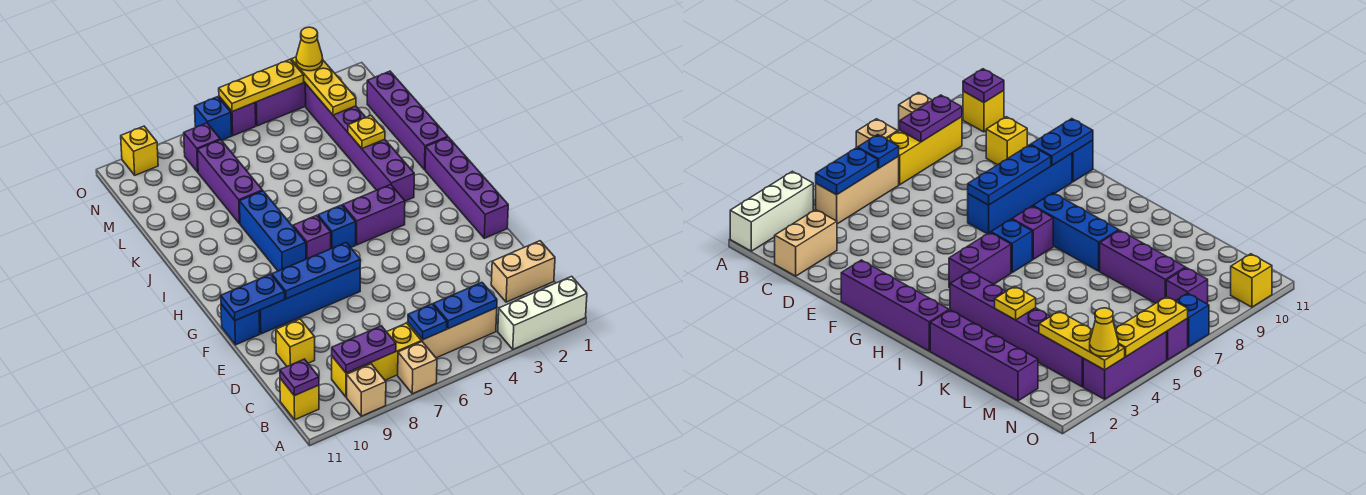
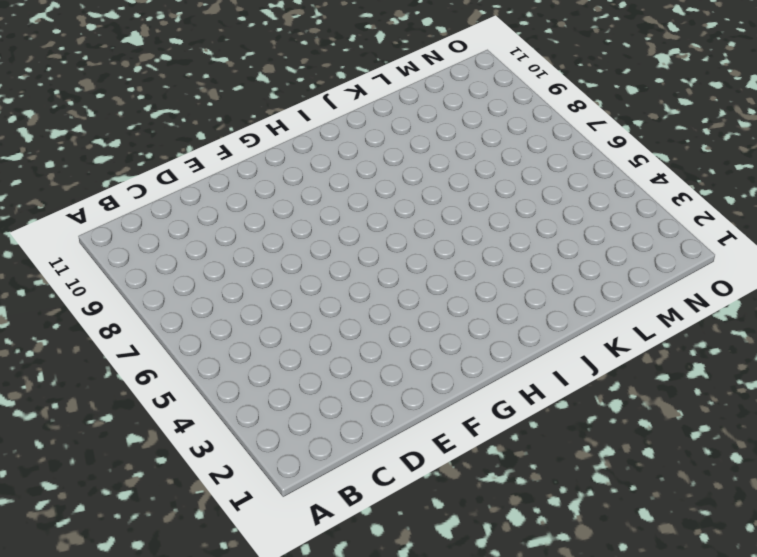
none -> white brick A1:A3 level 1
none -> tan brick A7 level 1
none -> tan brick A9 level 1
none -> tan brick B4:B6 level 1

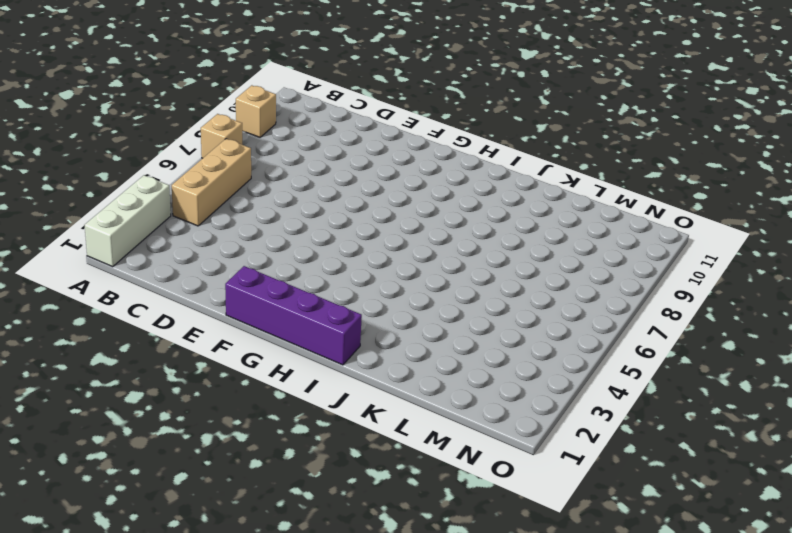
none -> yellow brick B7:B9 level 1
none -> yellow brick B11 level 1
none -> tan brick C1:C2 level 1
none -> yellow brick D10 level 1

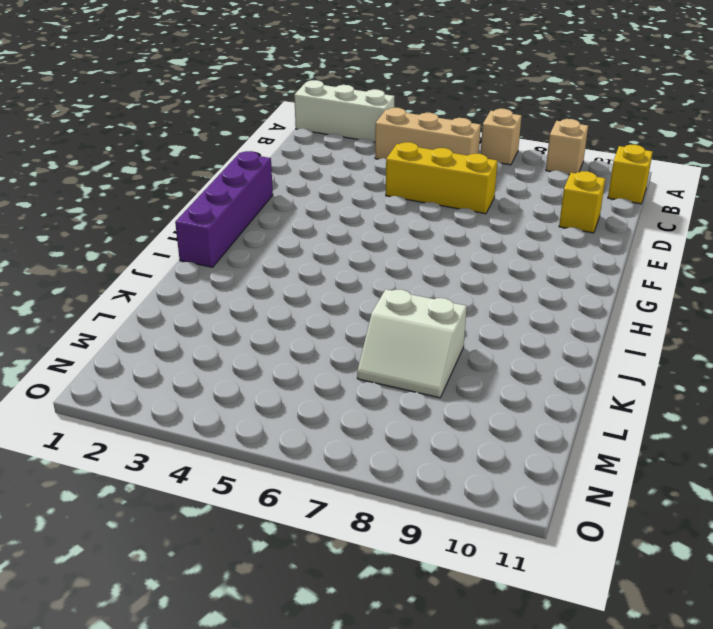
yellow brick D5:D7 level 1 -> yellow brick B7:B9 level 1
white slope K7:L8 level 1 top K -> purple brick K8:M8 level 1
none -> tan brick C1:C2 level 1
none -> blue brick F7:F10 level 1
none -> blue brick F11 level 1
none -> purple brick H4:H5 level 1

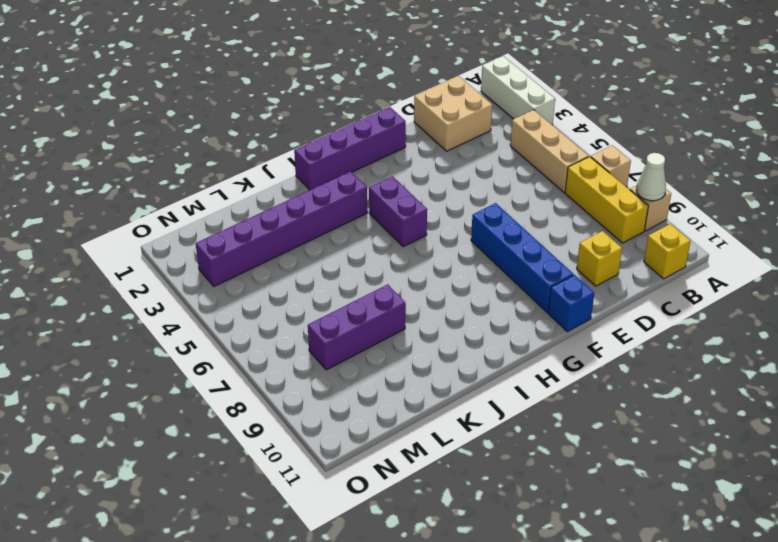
white cone A9 level 2 -> none
tan brick C1:D2 level 1 -> tan brick C1:C2 level 1
none -> blue brick H6 level 1
none -> purple brick H7 level 1
none -> blue brick H8:J8 level 1
none -> purple brick J1:M1 level 1

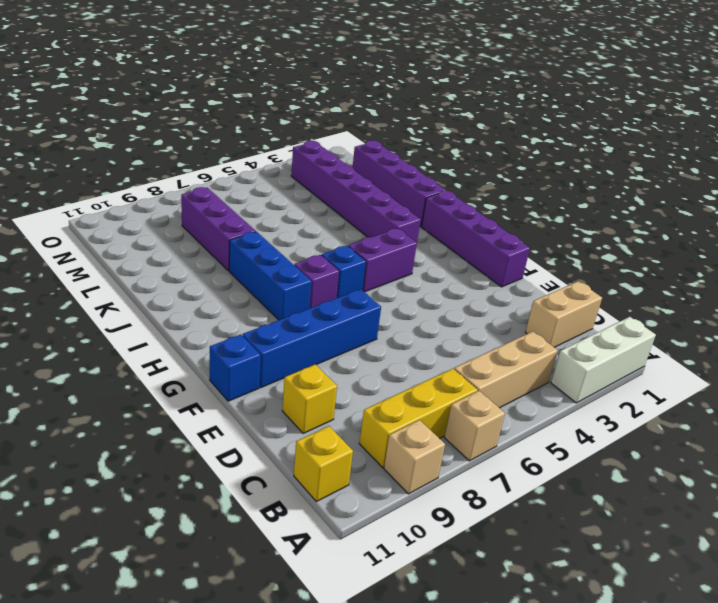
none -> purple brick N8 level 1
none -> purple brick O3:O5 level 1
none -> purple brick O6 level 1
none -> blue brick O7 level 1

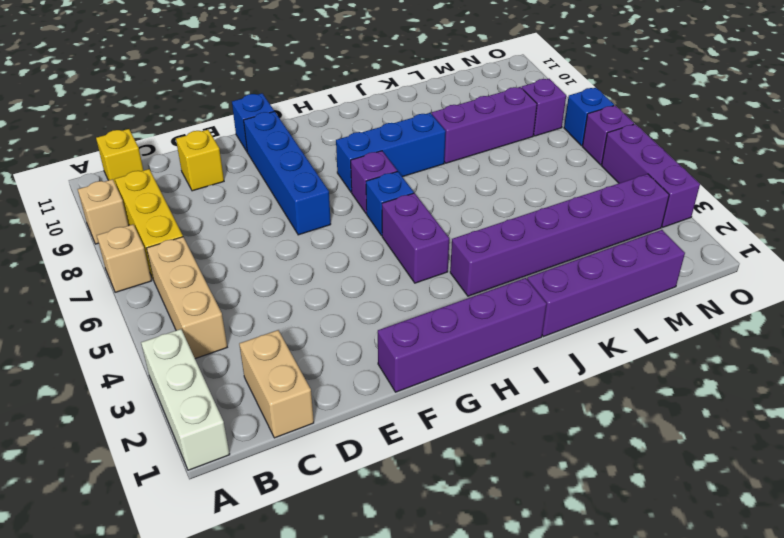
none -> yellow brick O10 level 1
none -> blue plate B4:B5 level 2
none -> blue plate B6 level 2
none -> purple plate B8:B9 level 2

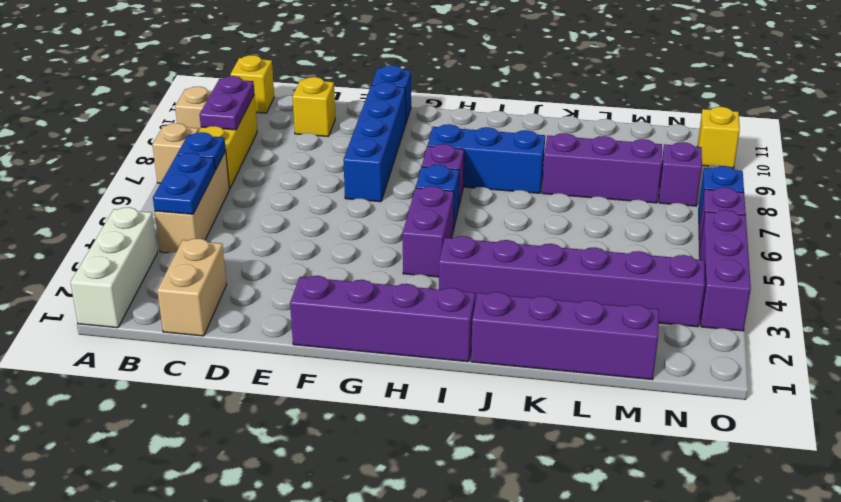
none -> purple plate B11 level 2
none -> blue plate F7:F9 level 2
none -> blue plate F10:F11 level 2
none -> yellow plate K3 level 2

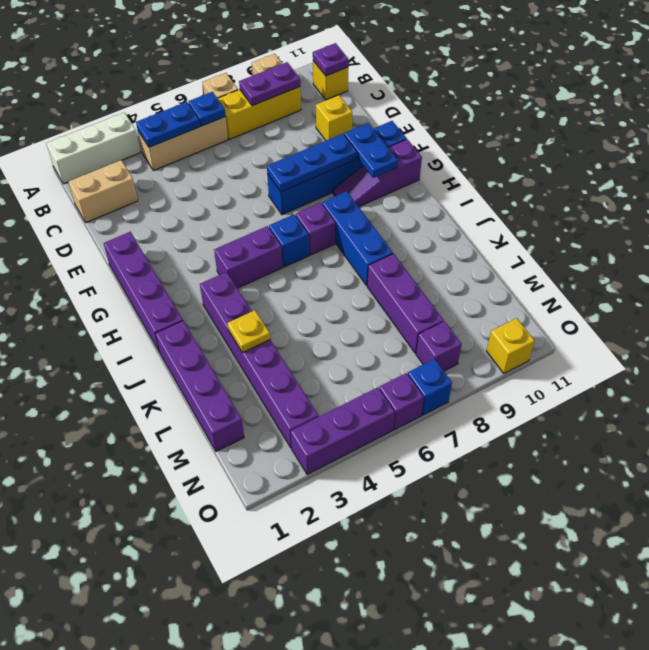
blue plate F10:G10 level 2 -> blue plate F10:F11 level 2
purple slope G9:G11 level 1 top 11 -> none
none -> yellow plate M3:O3 level 2
none -> yellow plate O4:O6 level 2
none -> yellow cone O3 level 3

